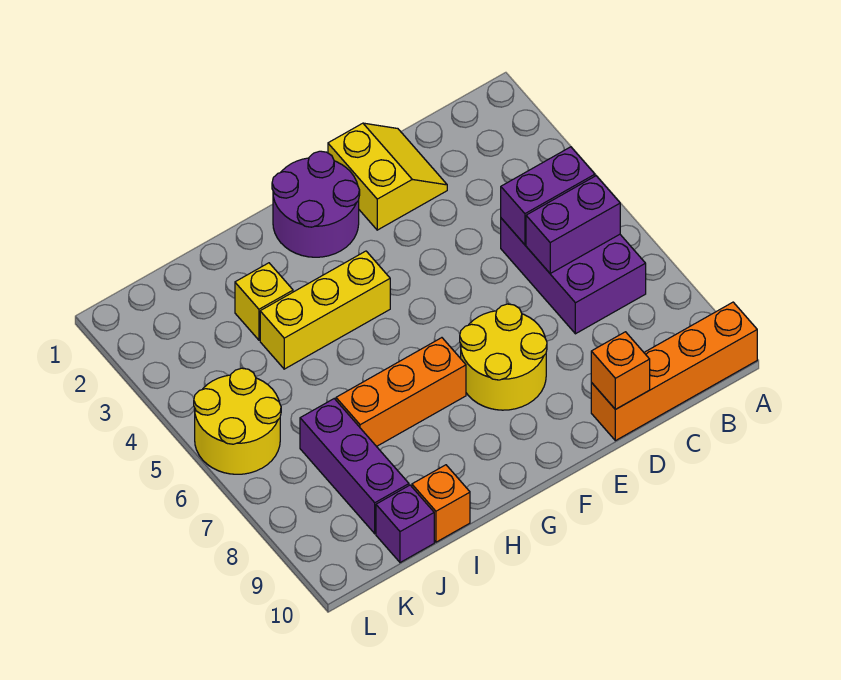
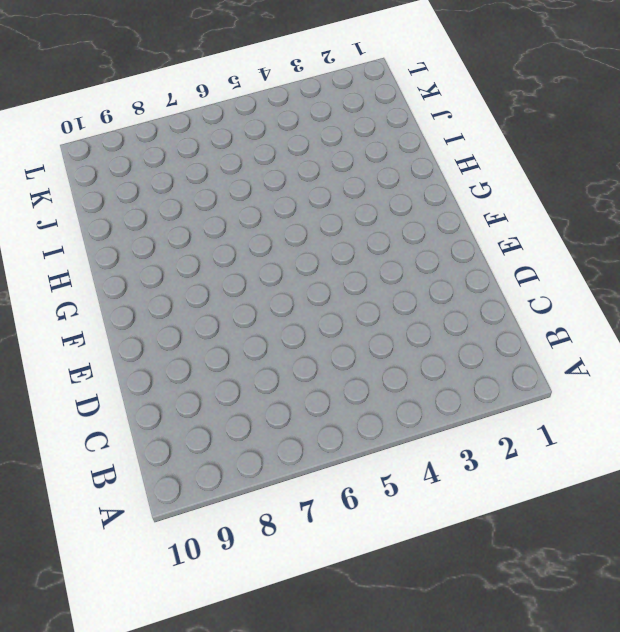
none -> orange brick A10:D10 level 1
none -> purple brick B5:C7 level 1
none -> yellow slope D1:E2 level 1 top E

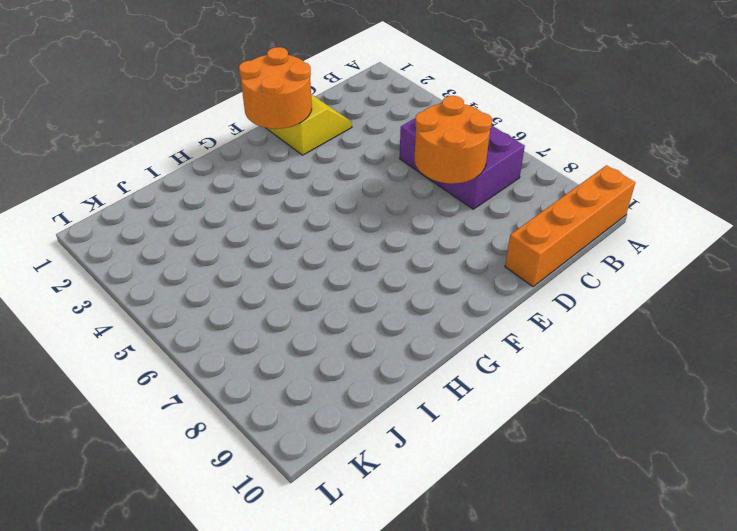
orange round brick C6:D7 level 2 -> purple brick B6:C6 level 2
orange round brick E1:F2 level 2 -> none
none -> yellow round brick E7:F8 level 1
none -> purple round brick F1:G2 level 1
none -> yellow brick G4:I4 level 1

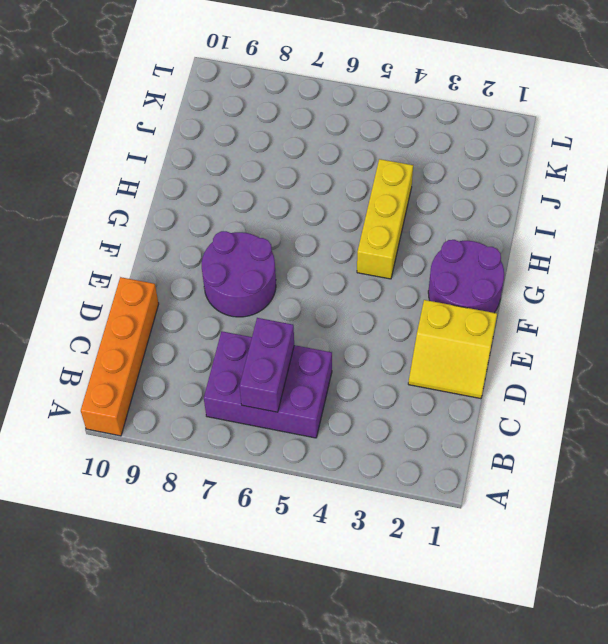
purple round brick E7:F8 level 1 -> yellow round brick E7:F8 level 1
none -> orange brick G7:I7 level 1
none -> yellow brick I3 level 1
none -> orange brick I10 level 1

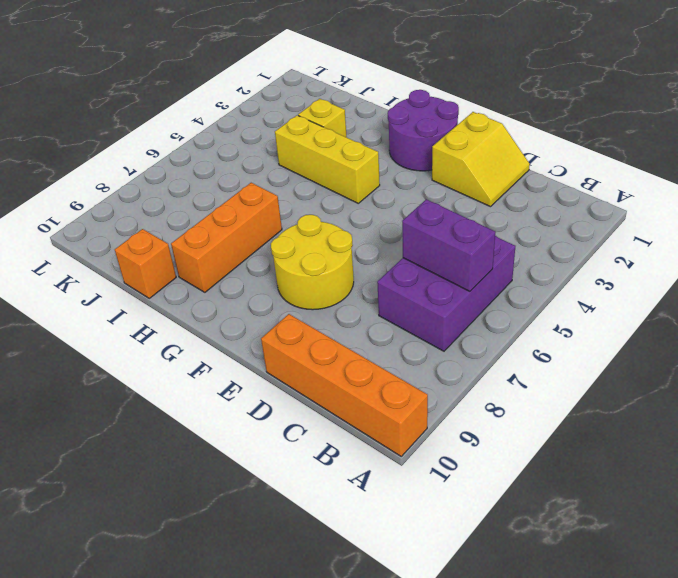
orange brick H7:H9 level 1 -> orange brick G7:I7 level 1
none -> purple brick J7:J9 level 1
none -> purple brick J10 level 1
none -> yellow round brick K5:L6 level 1

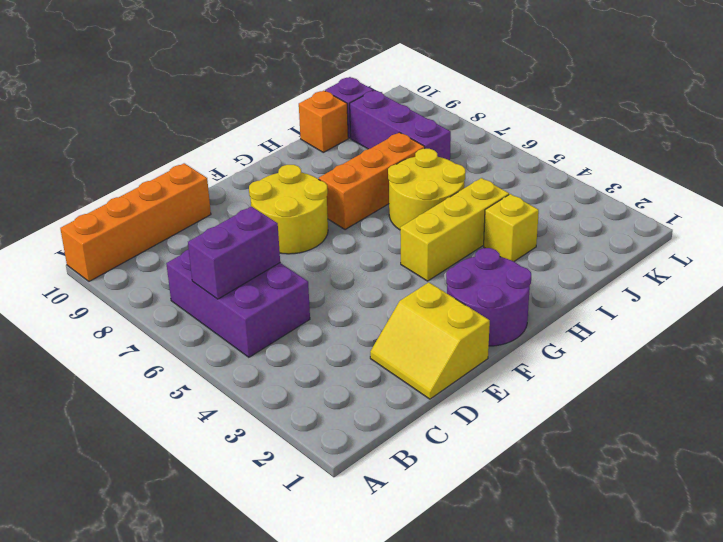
yellow round brick H5:I6 level 1 -> yellow round brick K5:L6 level 1
none -> purple brick B5:C5 level 2
none -> orange brick D10 level 2

